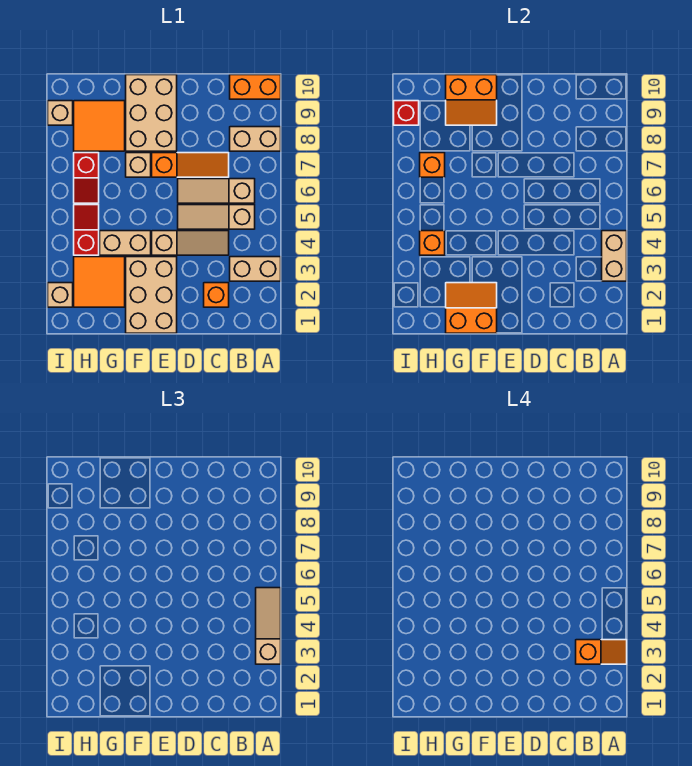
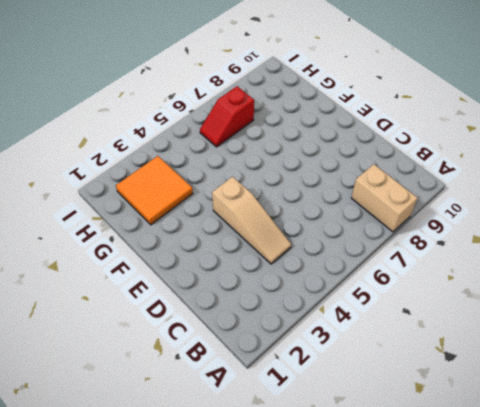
none -> tan brick A3:B3 level 1
none -> orange brick A10:B10 level 1
none -> tan slope B5:D5 level 1 top B

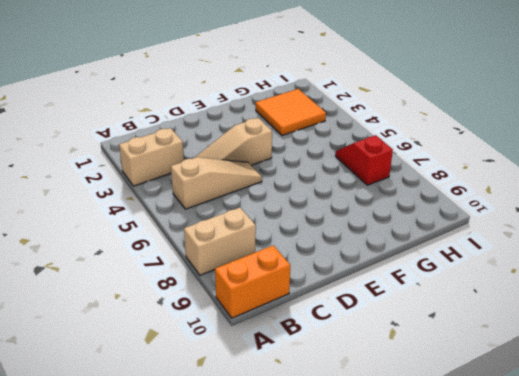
none -> tan slope B6:D6 level 1 top B
none -> orange brick C2 level 1
none -> orange slope C7:E7 level 1 top E

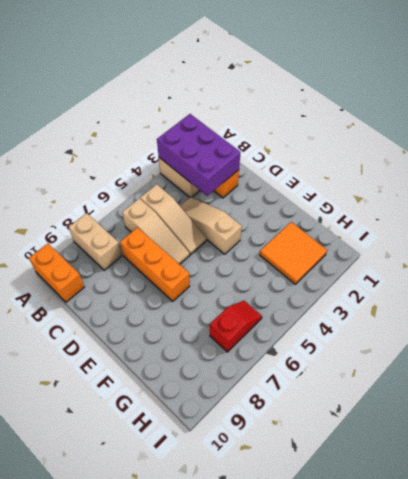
purple brick A2:C3 level 2 -> tan brick A3:A4 level 2
orange brick C7:E7 level 1 -> orange slope C7:E7 level 1 top E
none -> tan brick E1:F3 level 1
none -> tan brick E8:F10 level 1
none -> tan brick F4:G4 level 1

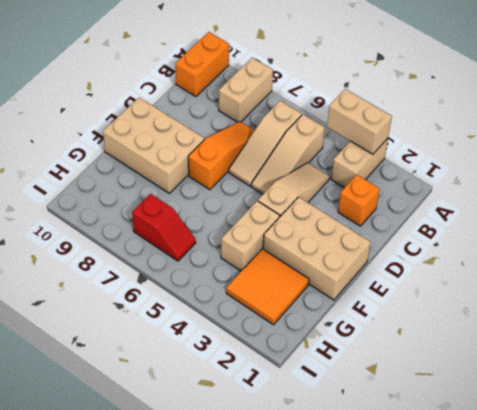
none -> tan brick F7 level 1
none -> orange tile G8:H9 level 1
none -> red slope H4:H5 level 1 top 4

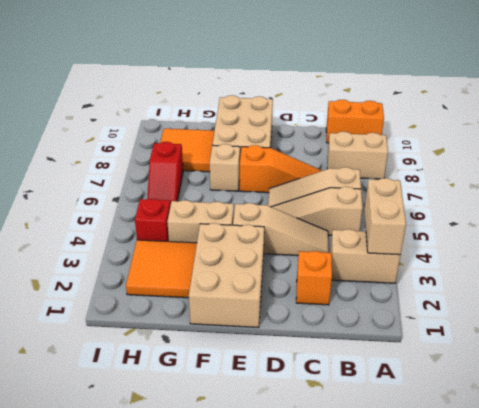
none -> tan brick I2 level 1
none -> tan brick I9 level 1
none -> orange slope F1:G2 level 2 top 1

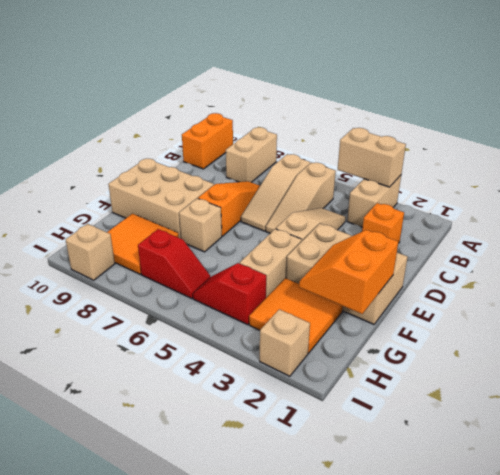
none -> orange slope F9:G10 level 2 top 10
none -> orange brick H4 level 2
none -> orange brick H7 level 2

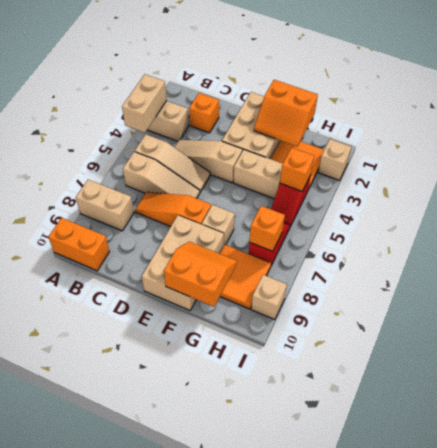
none -> red brick I9 level 2
none -> tan slope A3:A5 level 3 top 3
none -> orange slope A3:B3 level 4 top B

